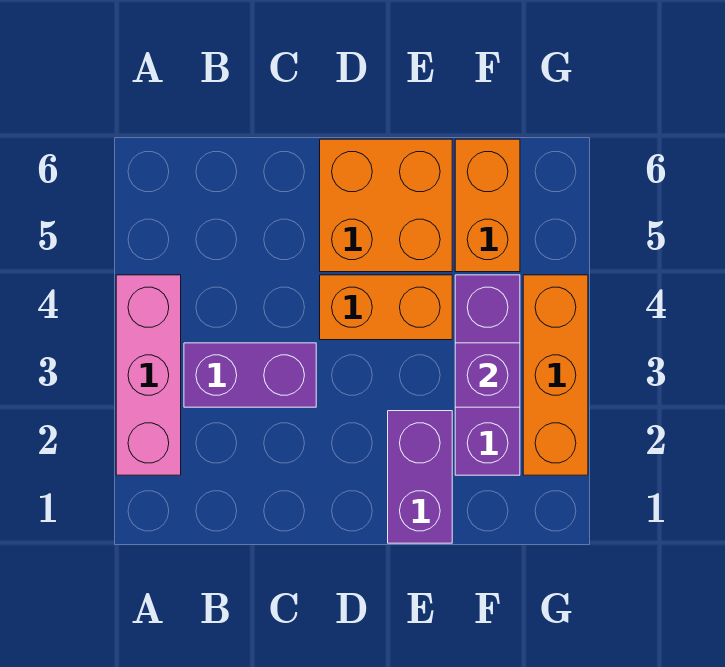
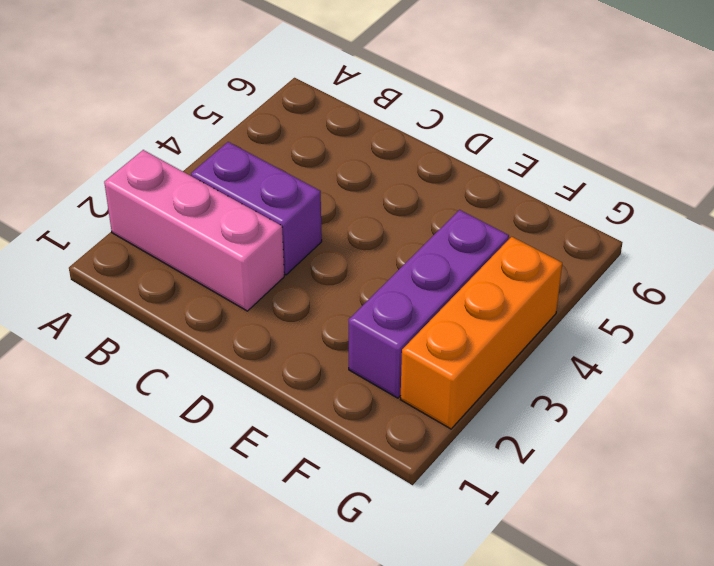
pink brick A2:C2 level 1 -> pink brick A2:A4 level 1
none -> orange brick D4:E4 level 1
none -> orange brick D5:E6 level 1

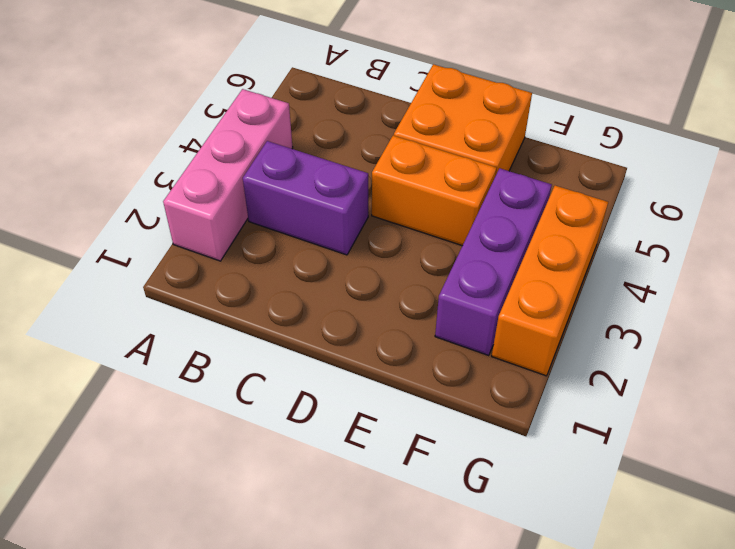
none -> purple brick E1:E2 level 1
none -> orange brick F5:F6 level 1

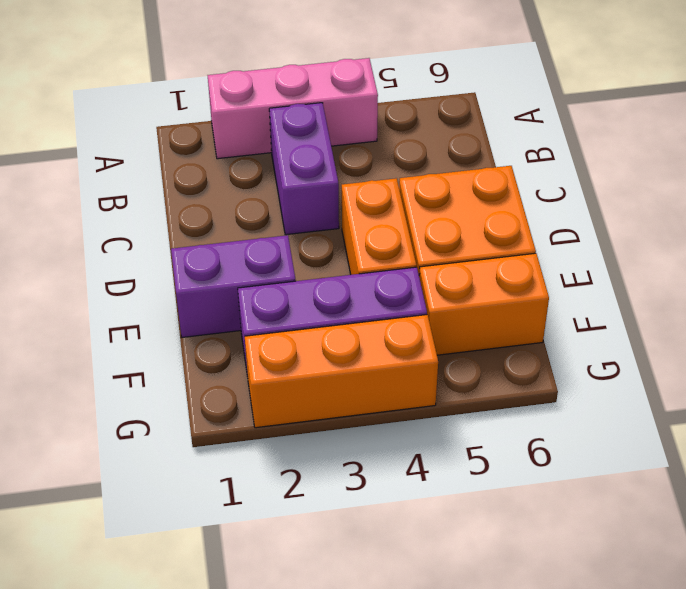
none -> purple brick F3 level 2

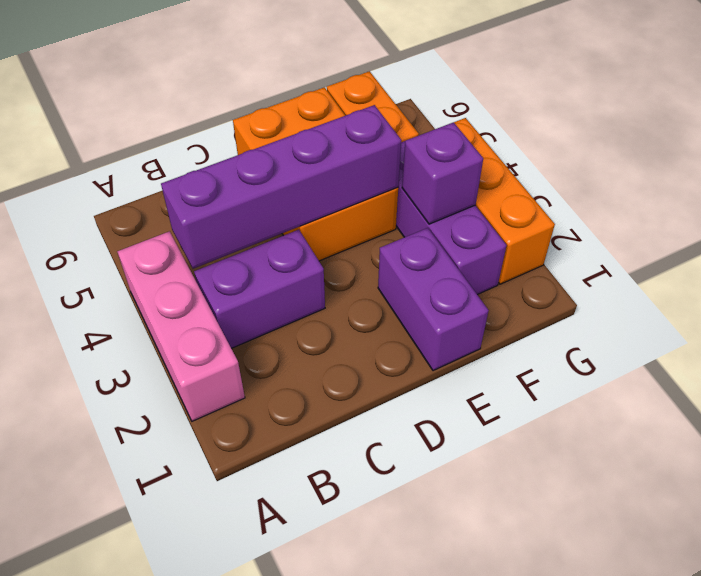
purple brick B4:E4 level 2 -> none

